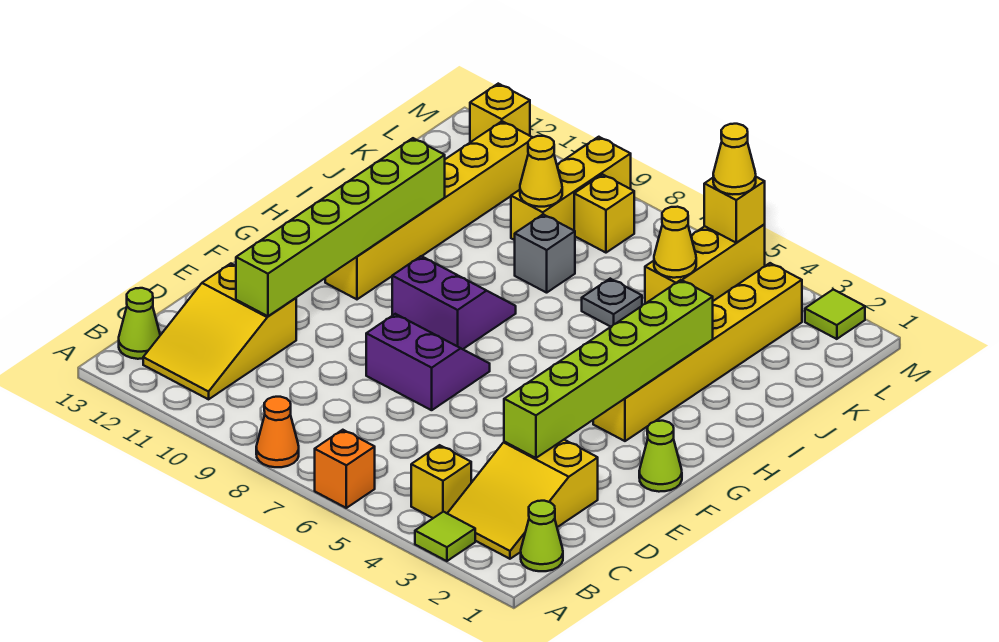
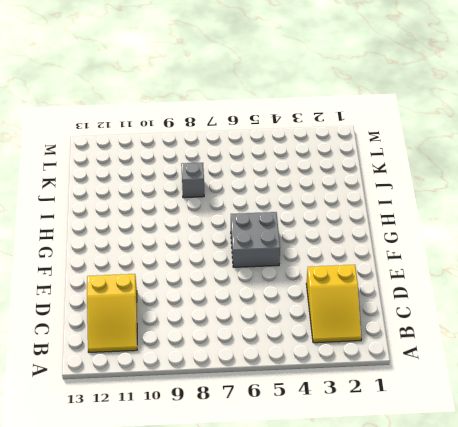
grey brick F5:G6 level 1 -> none
none -> lime tile A3 level 1
none -> orange brick A6 level 1
none -> orange cone A8 level 1

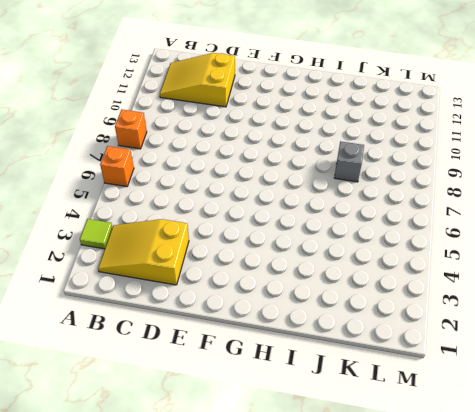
orange brick A8 level 1 -> orange cone A8 level 1
none -> lime cone B1 level 1
none -> yellow brick B4 level 1
none -> lime cone B13 level 1

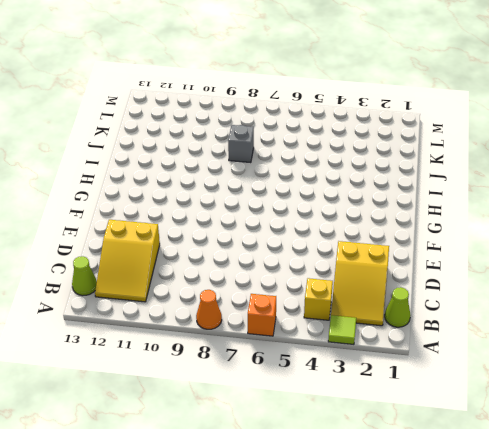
none -> purple slope E7:F8 level 1 top E
none -> lime cone F1 level 1
none -> yellow brick G3:L3 level 1

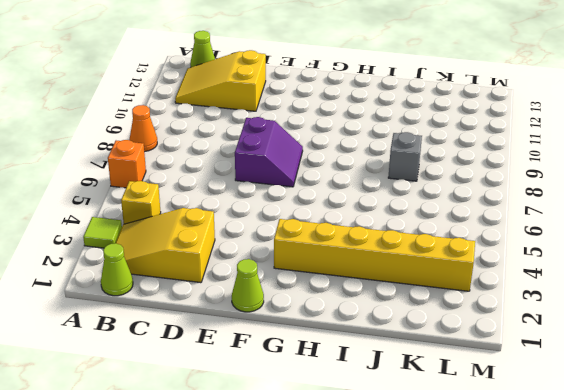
none -> purple slope G8:H9 level 1 top G
none -> yellow brick G11:L11 level 1
none -> grey plate J6 level 1

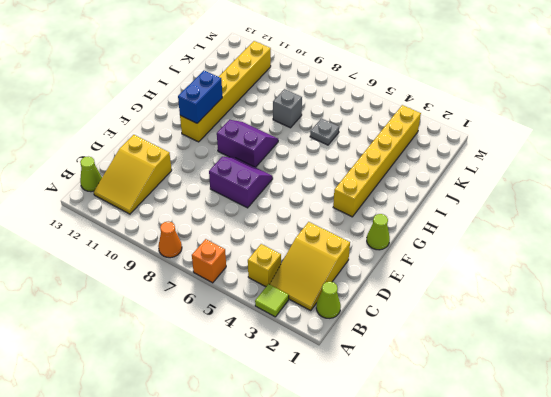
blue brick G11:H11 level 2 -> lime brick D11:I11 level 2
none -> yellow brick K5:M5 level 1
none -> yellow brick K9:M9 level 1
none -> yellow brick L8 level 1

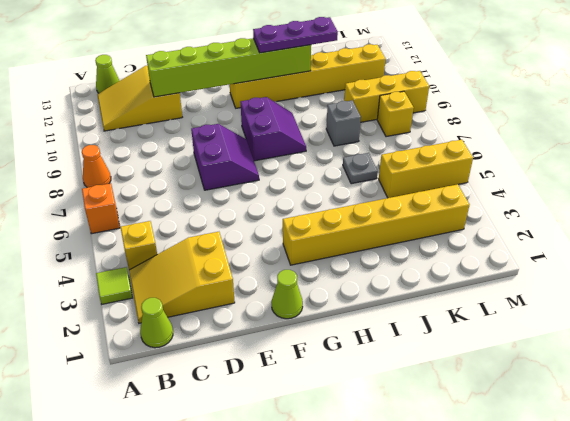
purple plate H11:J11 level 3 -> none
none -> lime tile M2 level 1
none -> yellow brick M12 level 1
none -> lime brick D3:I3 level 2

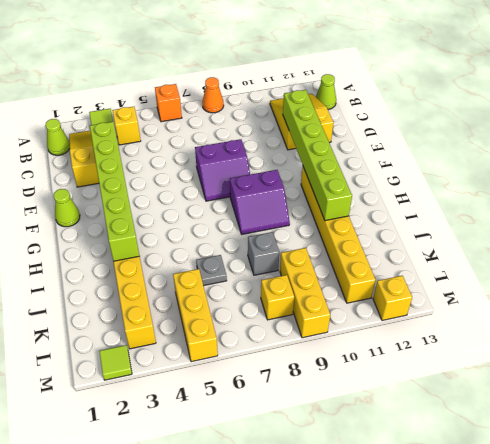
none -> yellow cone K5 level 2
none -> yellow cone K9 level 2
none -> yellow brick M5 level 2

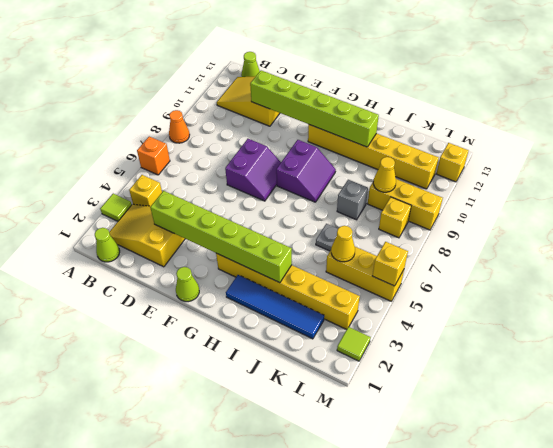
blue tile H2:K2 level 1 -> none
none -> yellow cone M5 level 3

